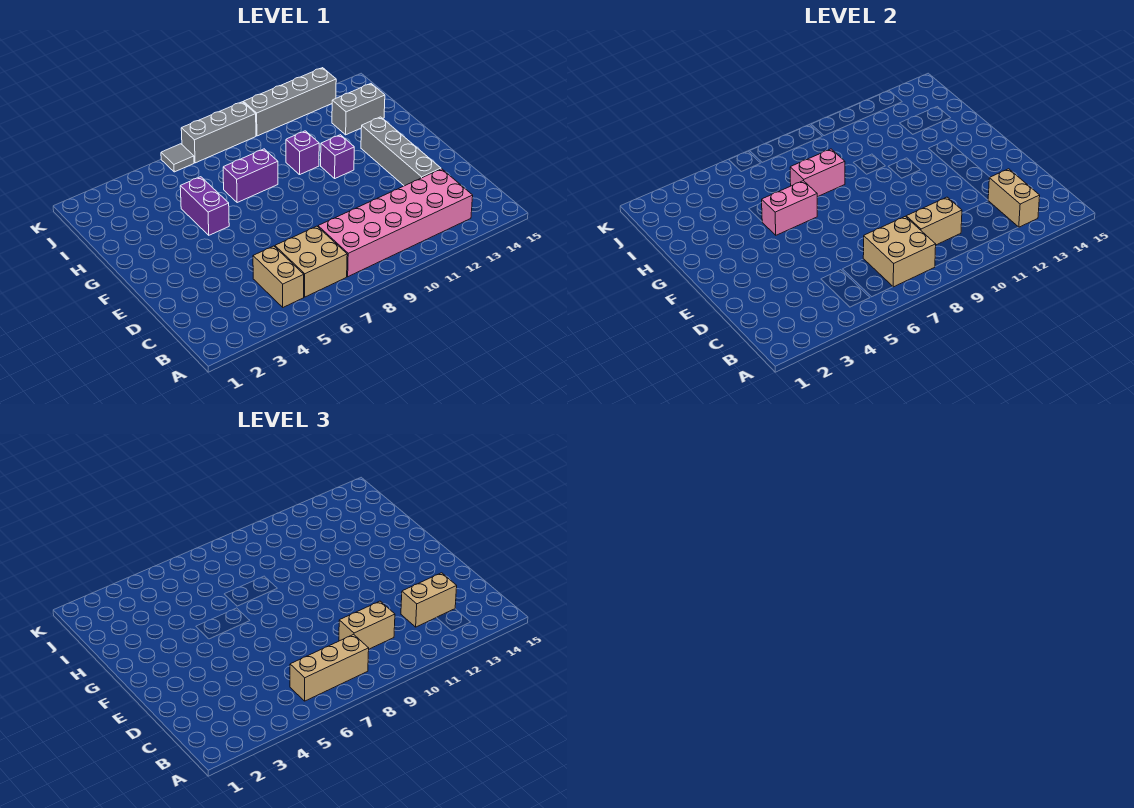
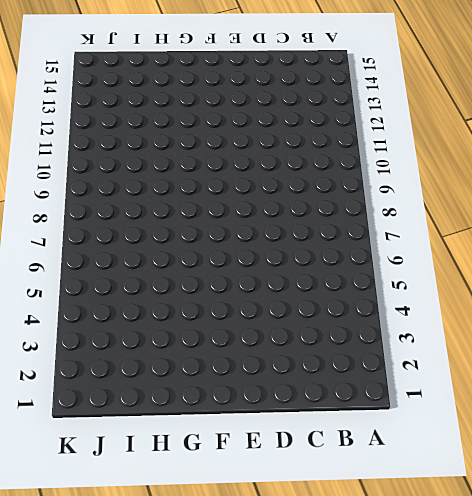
none -> tan brick B5:C5 level 1
none -> tan brick B6:C7 level 1
none -> pink brick B8:C13 level 1

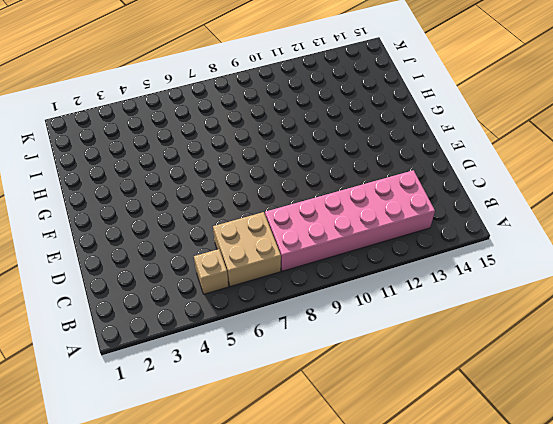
tan brick B5 level 1 -> tan brick B5:C5 level 1
none -> grey brick D13:G13 level 1
none -> purple brick G5:H5 level 1
none -> purple brick G11 level 1

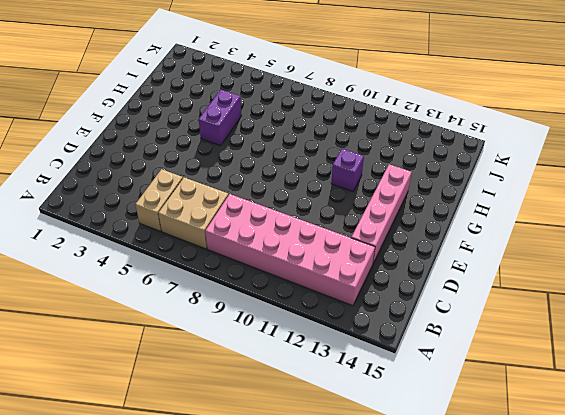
pink brick D13:G13 level 1 -> grey brick D13:G13 level 1
none -> purple brick H7:H8 level 1
none -> purple brick H10 level 1
none -> grey brick I13:I14 level 1

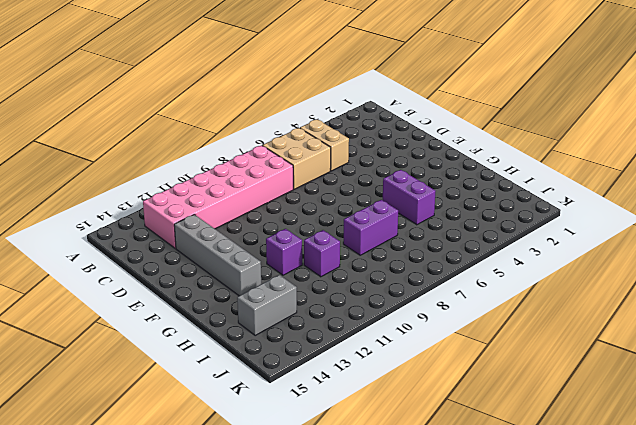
none -> grey tile K6 level 1
none -> grey brick K7:K9 level 1
none -> grey brick K10:K13 level 1

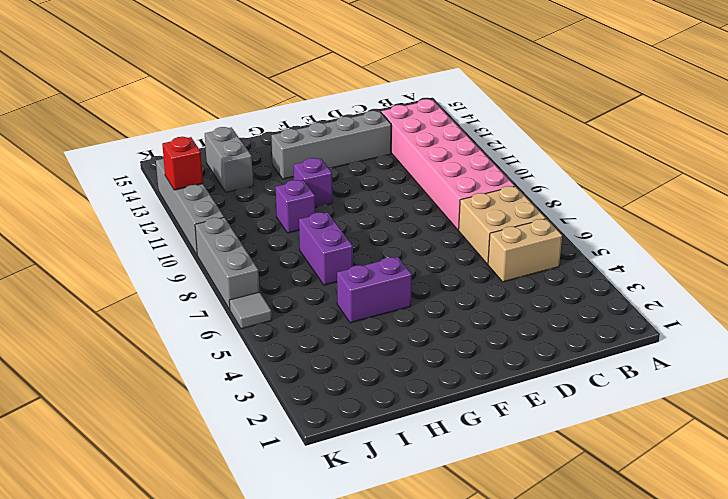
red brick K12 level 2 -> none
none -> tan brick B7:C8 level 2
none -> tan brick B13:C13 level 2
none -> tan brick C9:C10 level 2

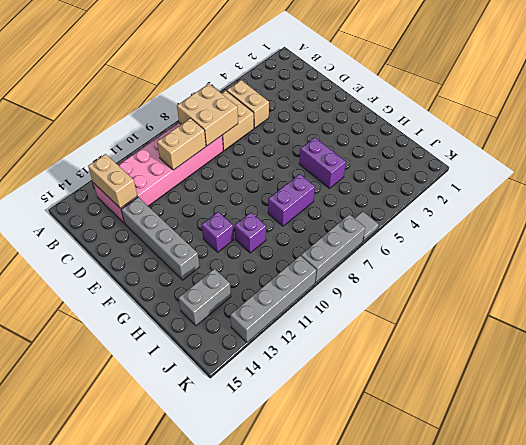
none -> pink brick G5:G6 level 2
none -> pink brick H7:H8 level 2
none -> tan brick B6:B8 level 3

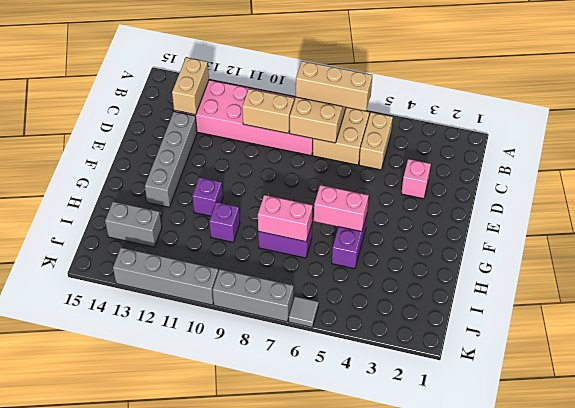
pink brick D3 level 1 -> none
none -> tan brick C9:C10 level 3
none -> tan brick C12:C13 level 3

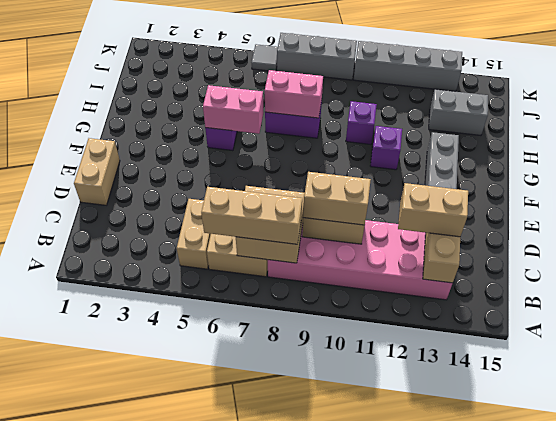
tan brick D1:E1 level 1 -> none

